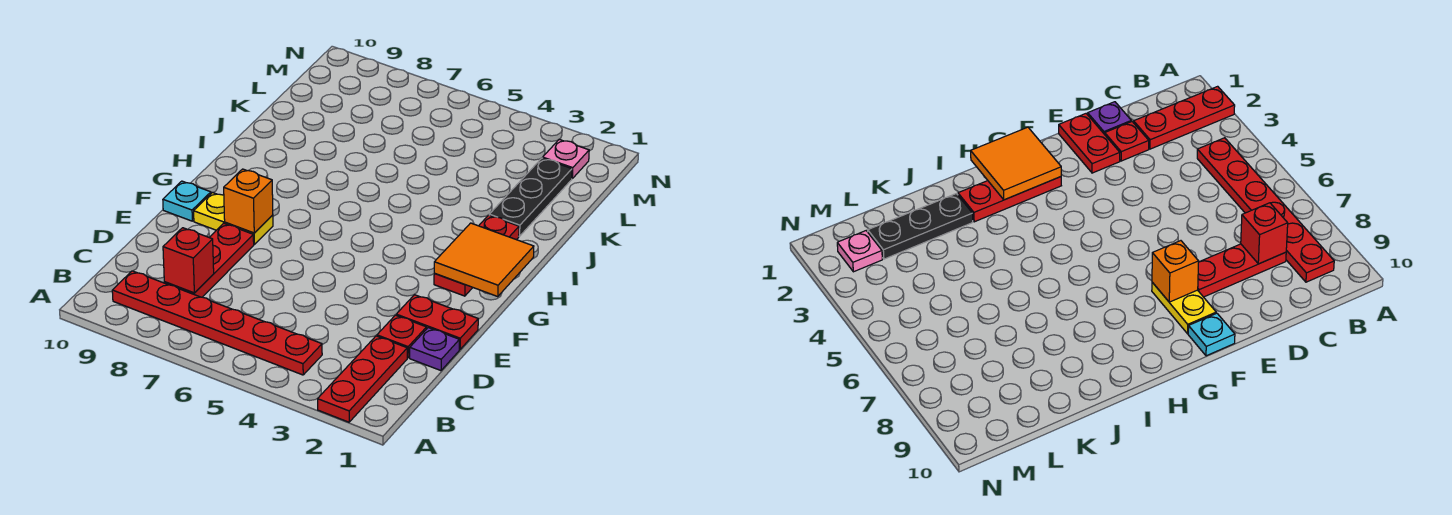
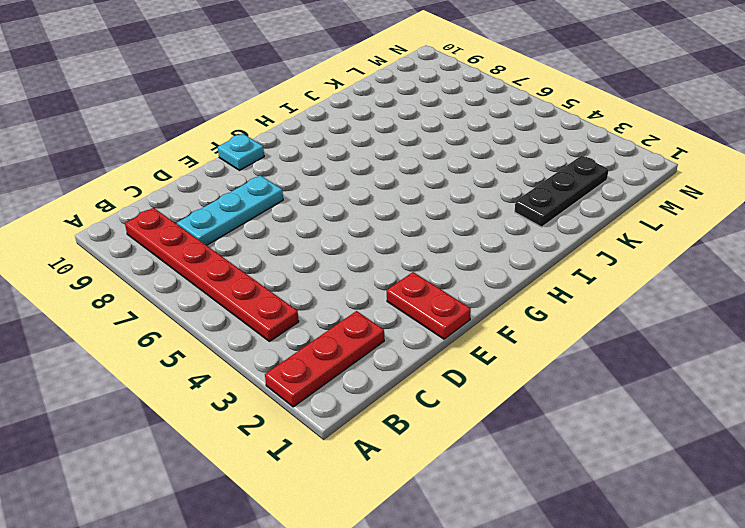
cyan plate C8:E8 level 1 -> red plate C8:E8 level 1
none -> purple plate D1 level 1
none -> red plate D2 level 1
none -> yellow plate F8:F9 level 1

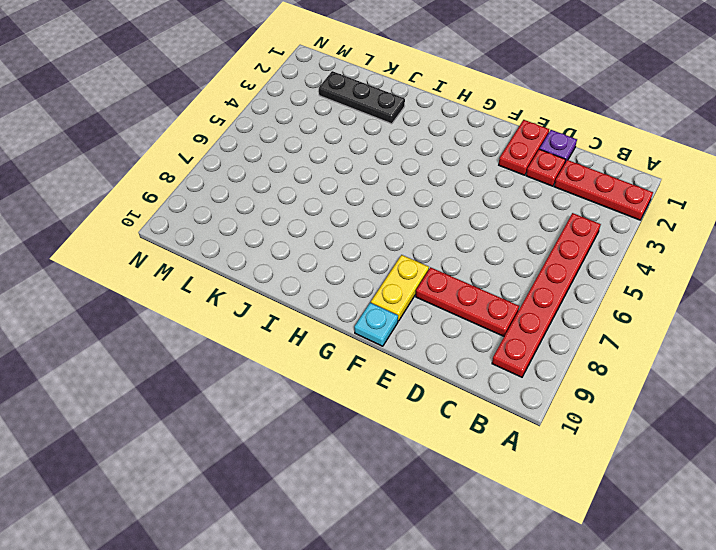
none -> red plate G2:I2 level 1
none -> pink plate M2 level 1
none -> red brick C8 level 2

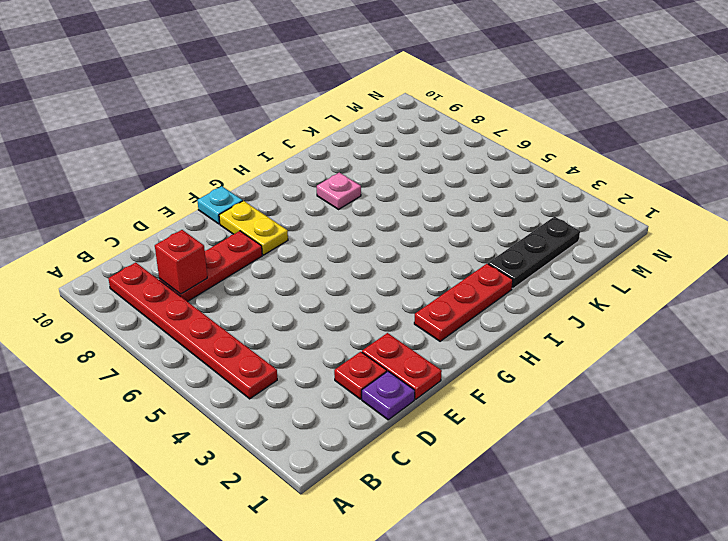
pink plate I8 level 1 -> pink plate M2 level 1
none -> red plate A2:C2 level 1
none -> orange brick F8 level 2
none -> orange tile G1:H2 level 2

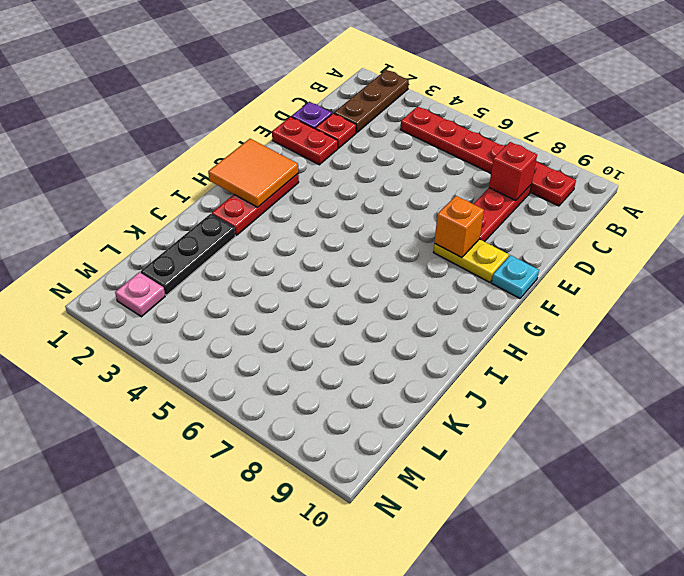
brown plate A2:C2 level 1 -> red plate A2:C2 level 1

